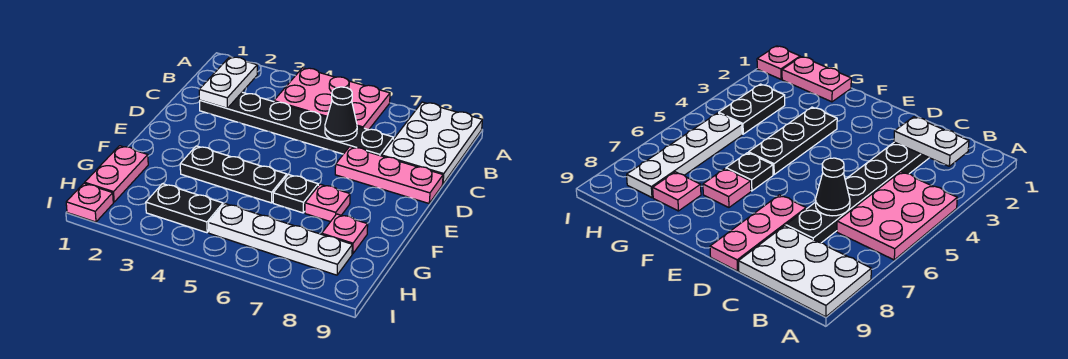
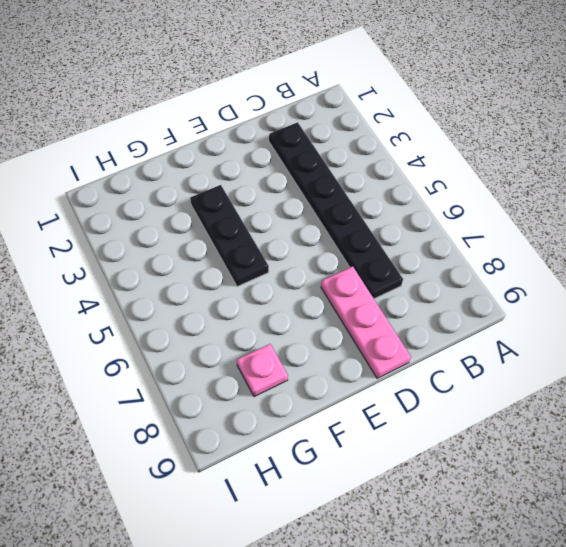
none -> pink plate A4:B6 level 1
none -> white plate A8:C9 level 1
none -> black plate F6 level 1

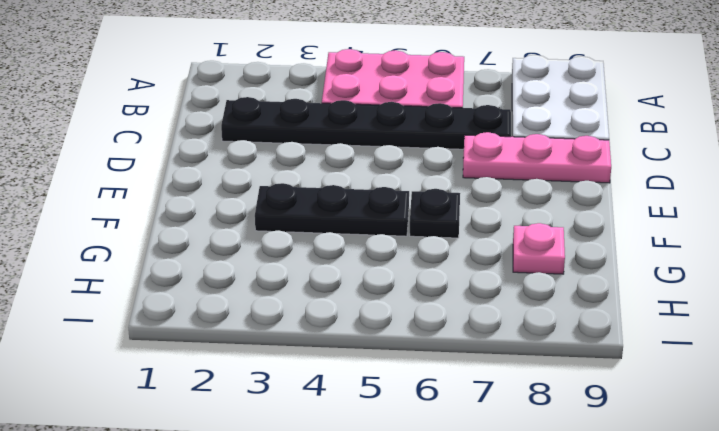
none -> pink plate F7 level 1
none -> pink plate G1:H1 level 1
none -> black plate H3:H4 level 1

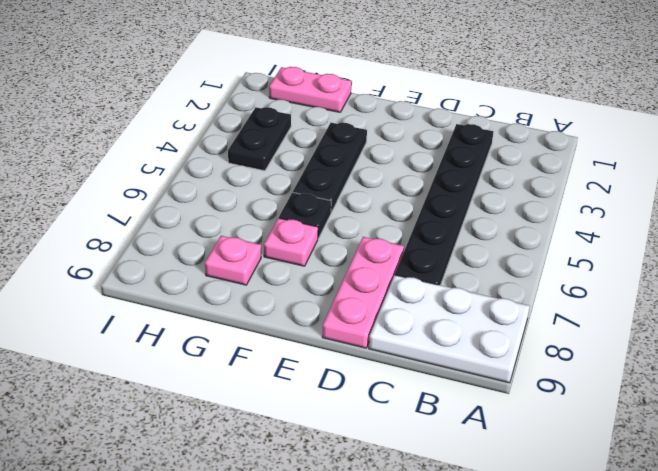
none -> pink plate A4:B6 level 1
none -> white plate H5:H8 level 1
none -> pink plate I1 level 1

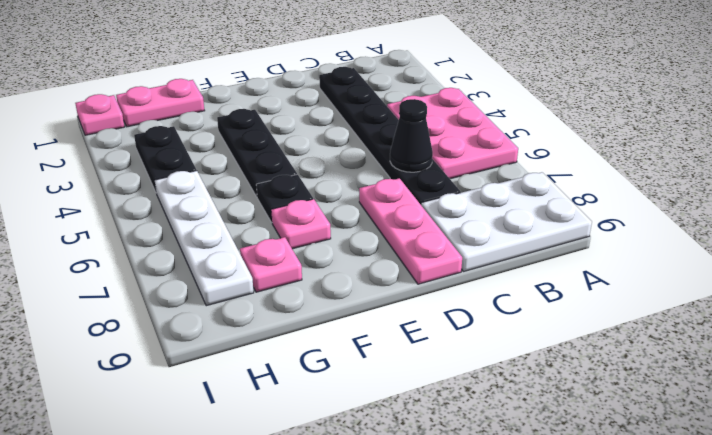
none -> white plate B2:C2 level 2

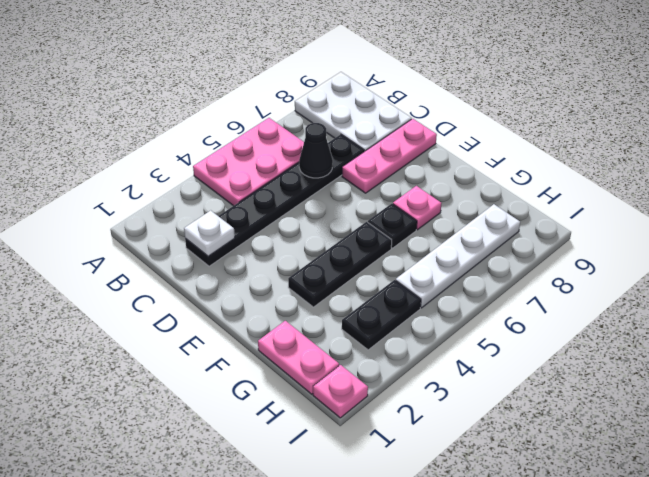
white plate C2 level 2 -> white plate B2:C2 level 2
none -> pink plate G8 level 1

